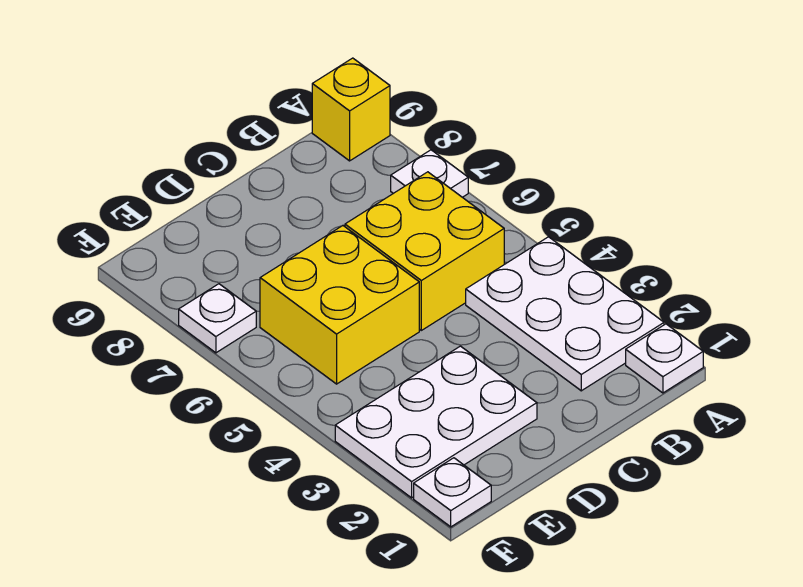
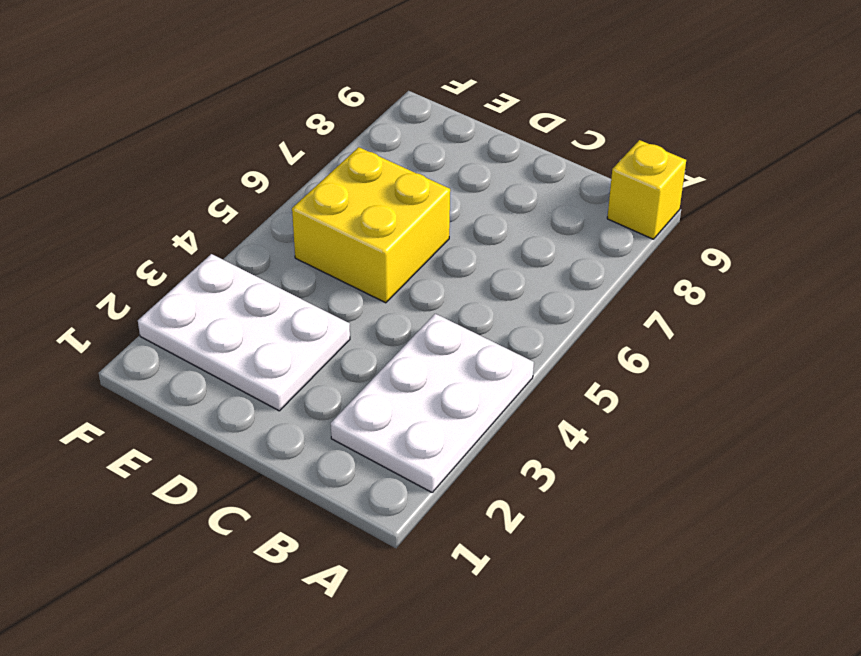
none -> white plate A1 level 1
none -> white plate A7 level 1

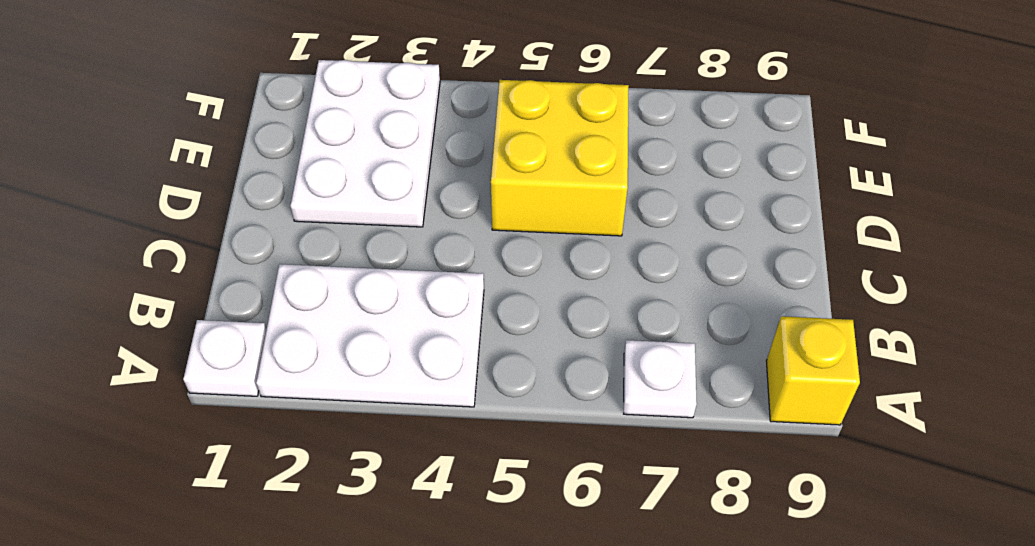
none -> yellow brick B5:C6 level 1
none -> white plate F1 level 1

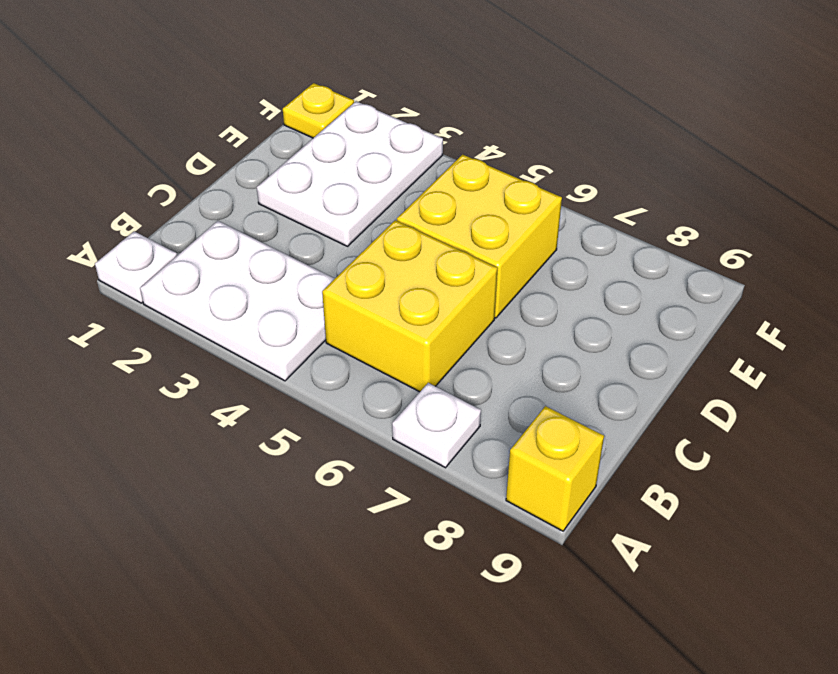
yellow plate F1 level 1 -> white plate F1 level 1
none -> white plate F7 level 1

